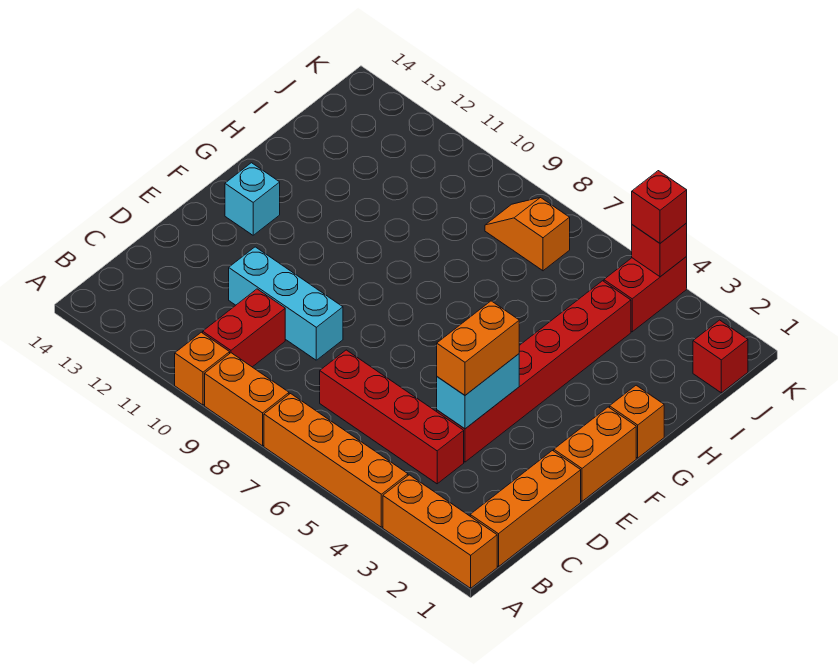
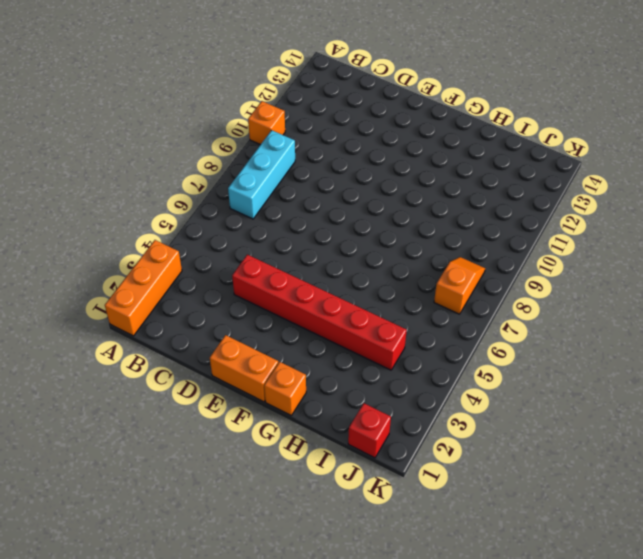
cyan brick B7:B9 level 1 -> cyan brick D9:D11 level 1
none -> orange brick A4:A7 level 1
none -> orange brick A8:A9 level 1
none -> orange brick B1:D1 level 1

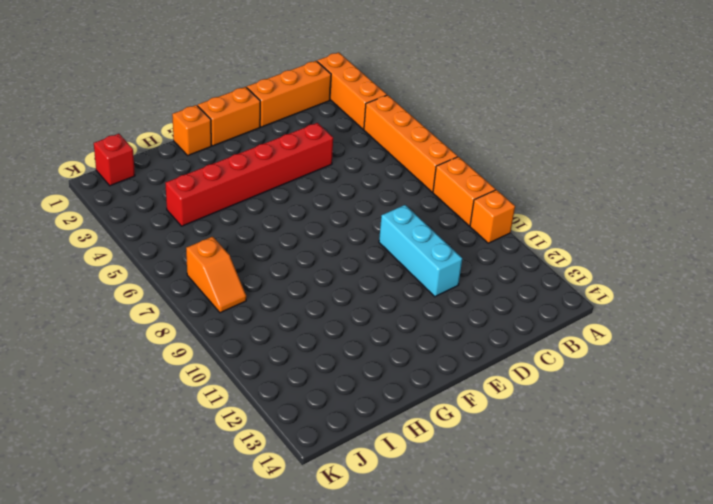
none -> red brick B10:C10 level 1
none -> red brick C4:C7 level 1
none -> cyan brick F13 level 1

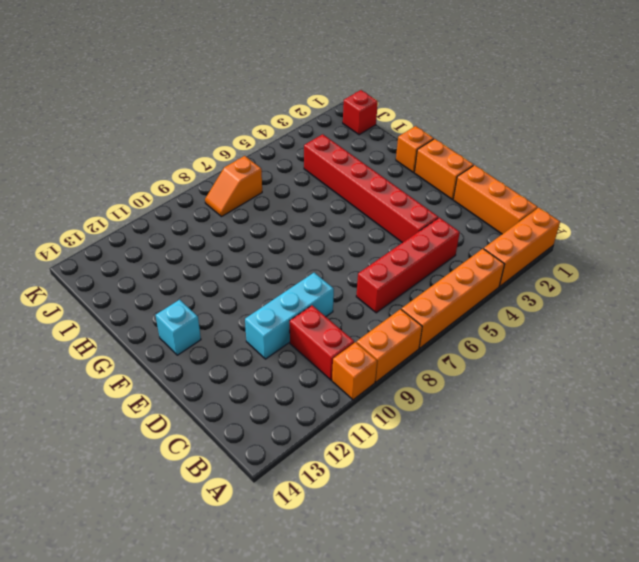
none -> red brick J4:K4 level 1
none -> cyan brick D4:E4 level 2
none -> red brick K4 level 2

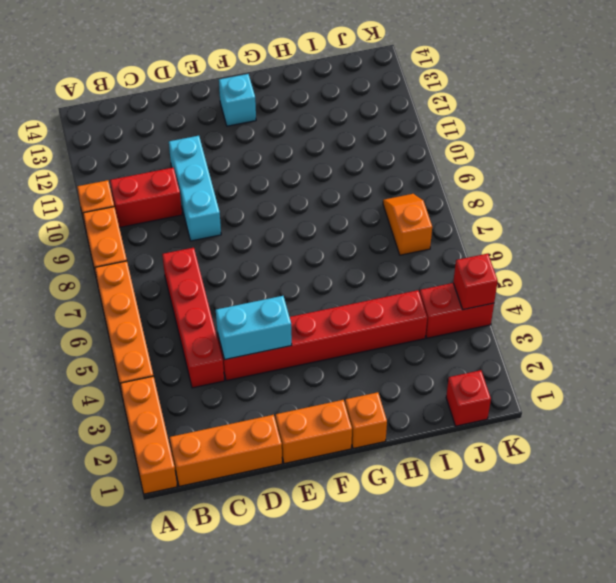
none -> orange brick D4:E4 level 3
none -> red brick K4 level 3

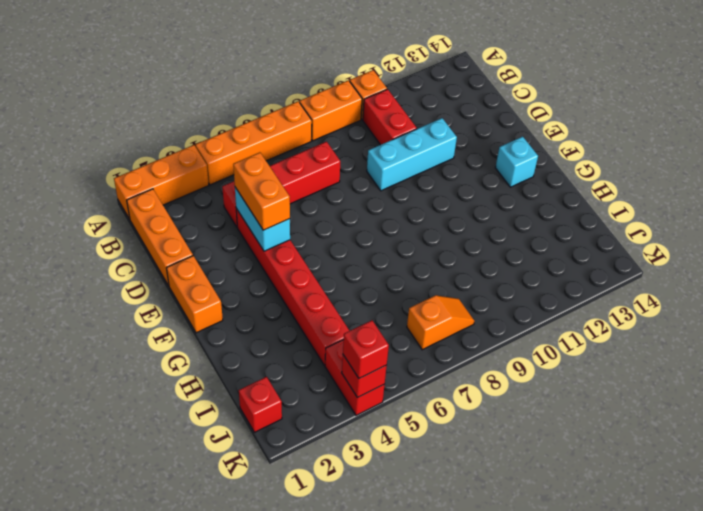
none -> orange brick G1 level 1

